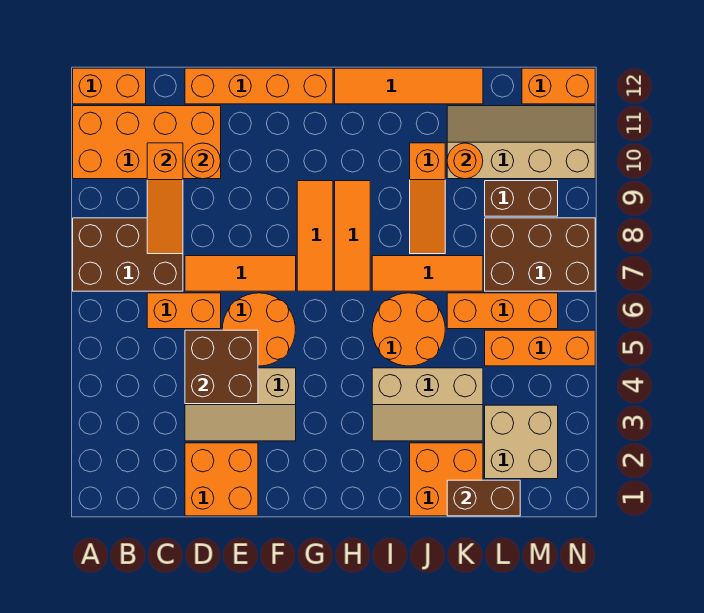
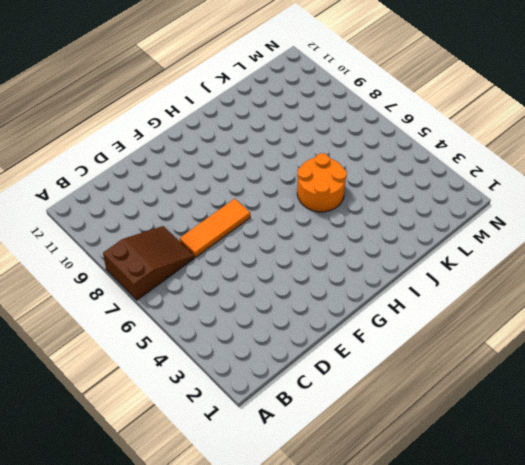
brown slope A7:C8 level 1 top A -> brown brick A7:C8 level 1
none -> orange brick A10:D11 level 1
none -> orange brick A12:B12 level 1
none -> orange brick C6:D6 level 1

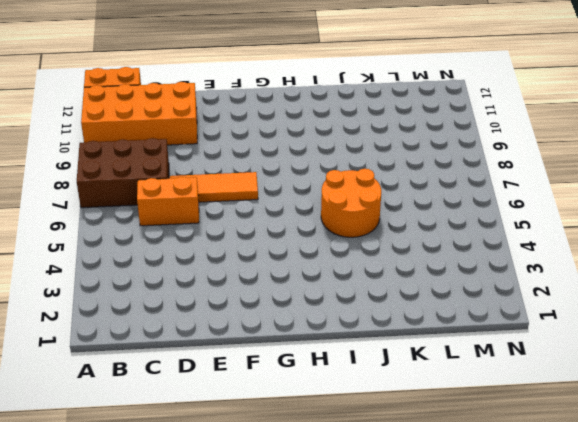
none -> orange brick D1:E2 level 1
none -> tan slope D3:F4 level 1 top 4
none -> orange brick D12:G12 level 1

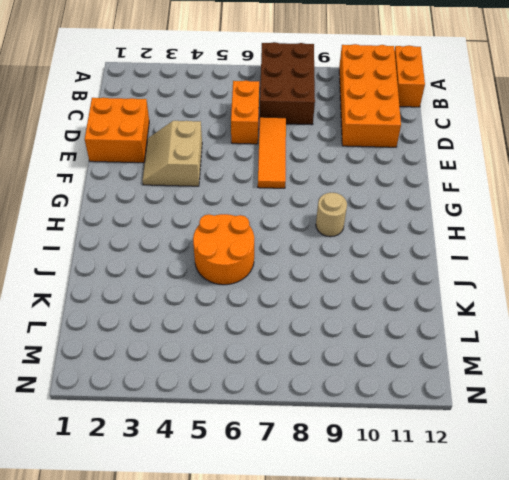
tan slope E3:F4 level 1 top 4 -> tan slope D3:F4 level 1 top 4
tan round brick H9 level 1 -> orange tile H7:H9 level 1
none -> orange brick D12:G12 level 1
none -> orange round brick E5:F6 level 1
none -> orange tile G7:G9 level 1

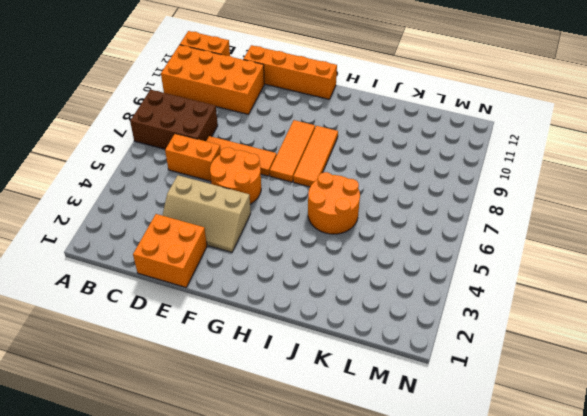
none -> orange tile H12:K12 level 1
none -> tan slope I3:K4 level 1 top 4
none -> orange tile I7:K7 level 1

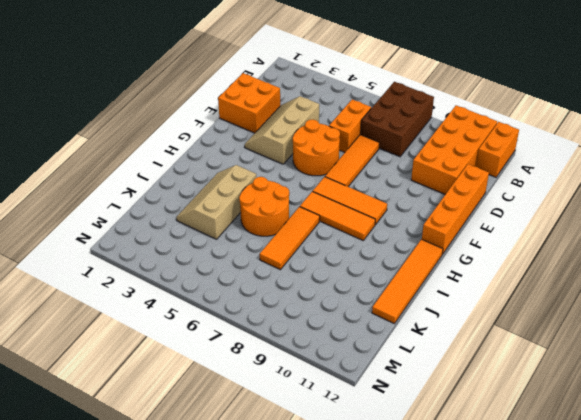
none -> orange brick J1:K2 level 1
none -> orange slope J8:J10 level 1 top 10
none -> orange brick K6:M6 level 1

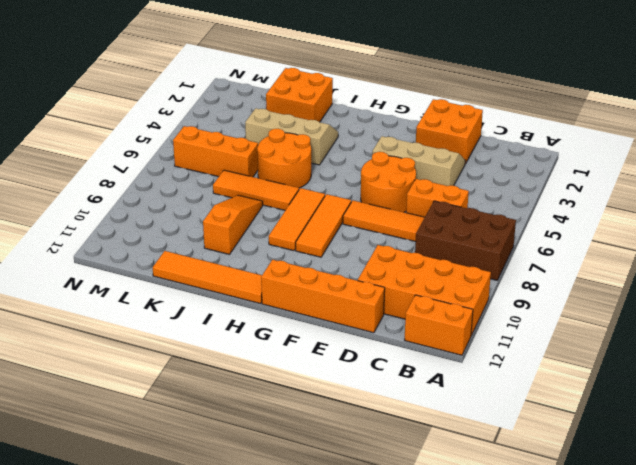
none -> tan slope K10:N11 level 1 top 10
none -> tan brick L2:M3 level 1
none -> orange brick L5:N5 level 1

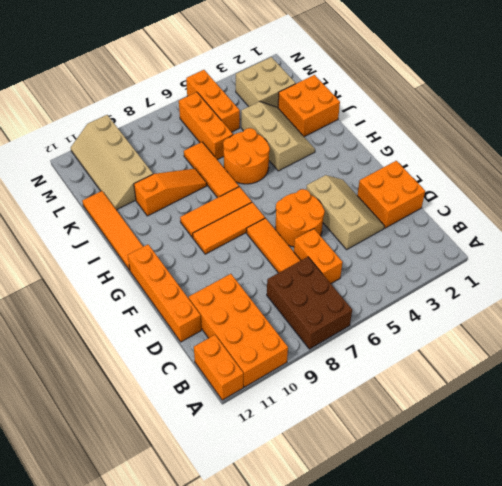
none -> brown brick L7:N8 level 1
none -> brown brick L9:M9 level 1
none -> orange brick M12:N12 level 1

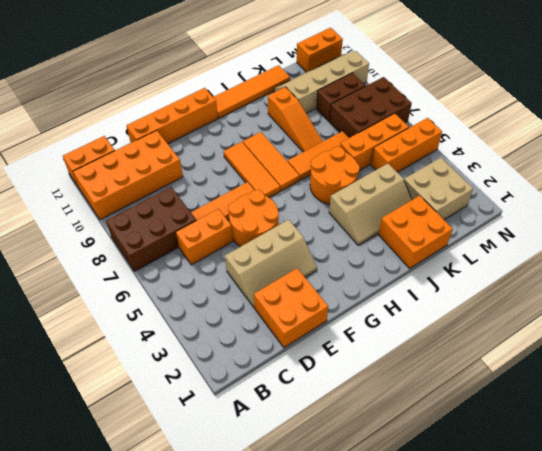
none -> orange slope C8:C10 level 2 top 10
none -> brown brick D4:E5 level 2
none -> orange round brick D10 level 2

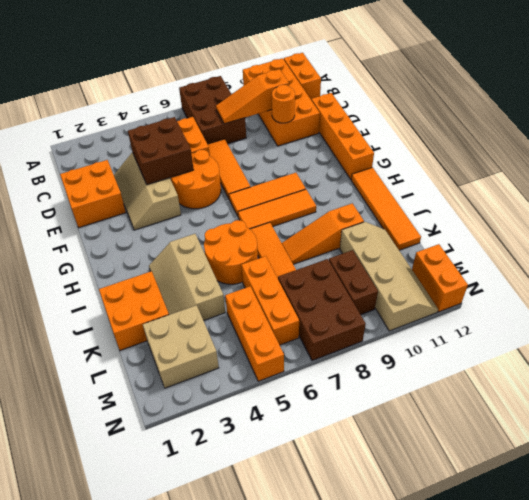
none -> brown brick K1:L1 level 2
none -> orange round brick K10 level 2

